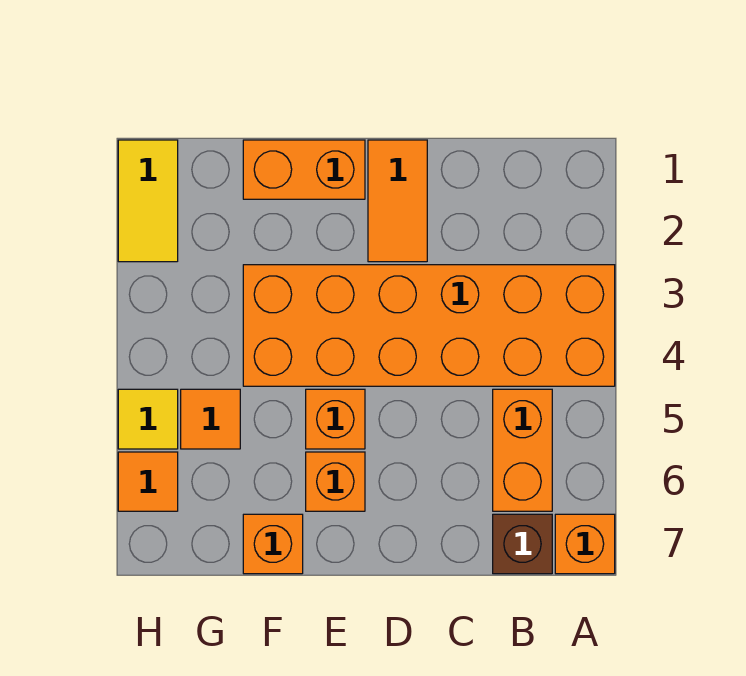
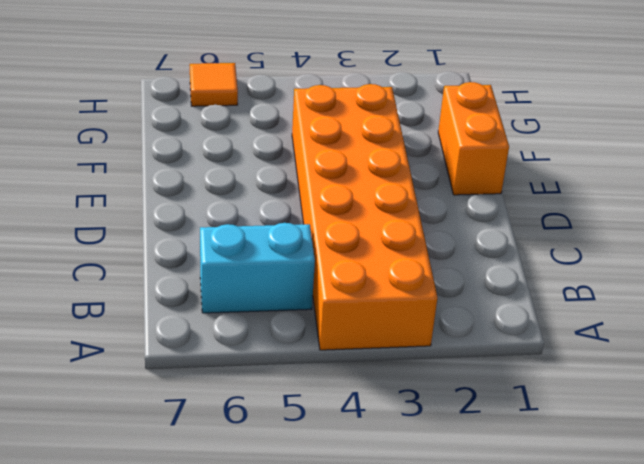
cyan brick B5:B6 level 1 -> orange brick B5:B6 level 1
none -> orange brick A7 level 1
none -> brown brick B7 level 1
none -> orange tile D1:D2 level 1

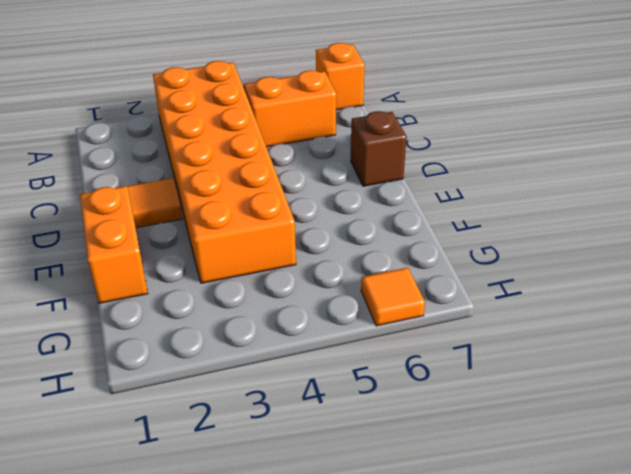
brown brick D7 level 1 -> brown brick B7 level 1
none -> orange brick E5 level 1
none -> orange brick E6 level 1
none -> orange brick F7 level 1

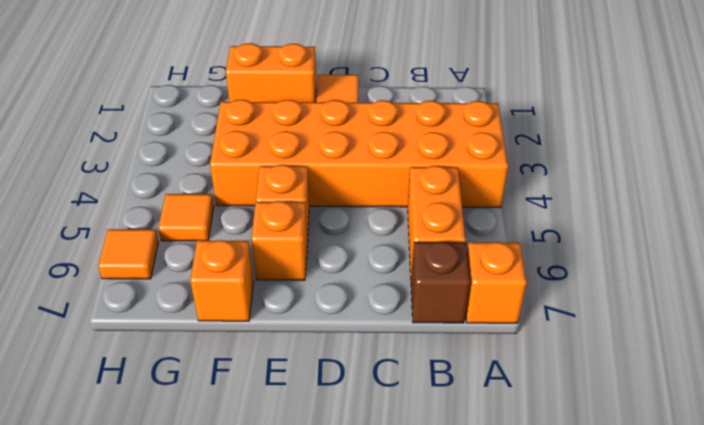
none -> yellow tile H1:H2 level 1
none -> yellow tile H5 level 1

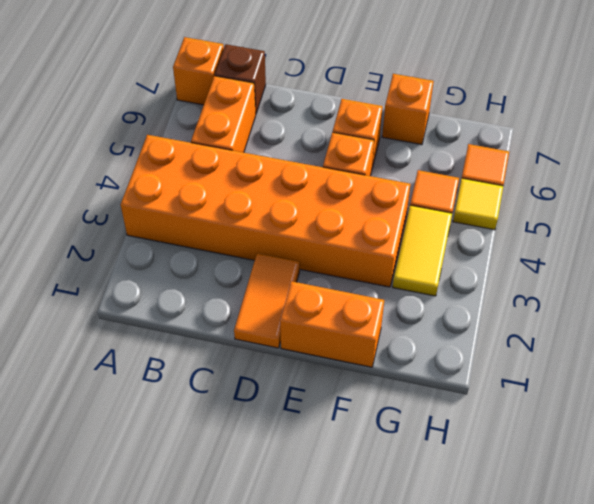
yellow tile G3:G4 level 1 -> yellow tile H1:H2 level 1

